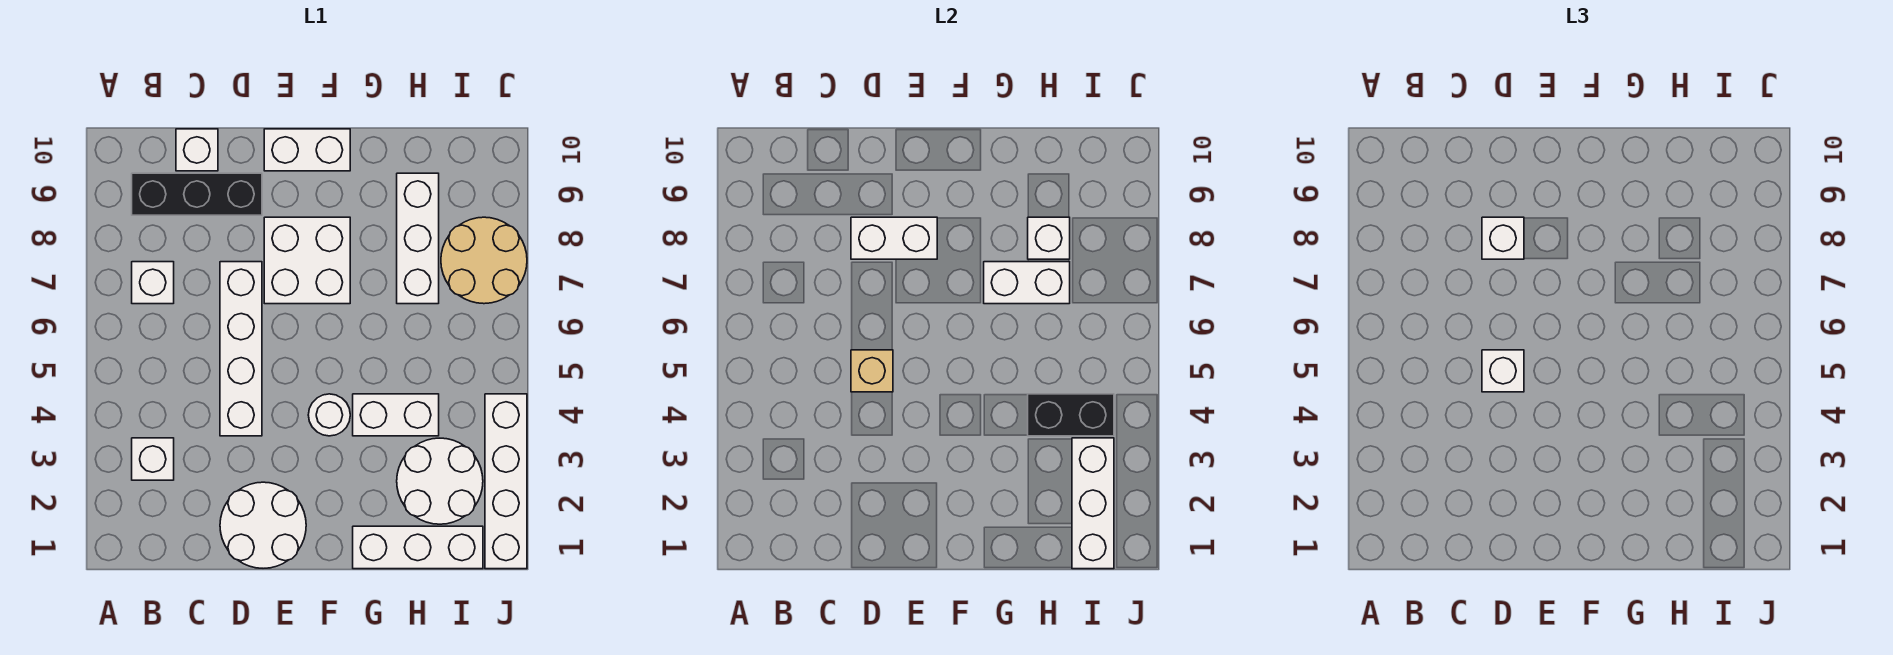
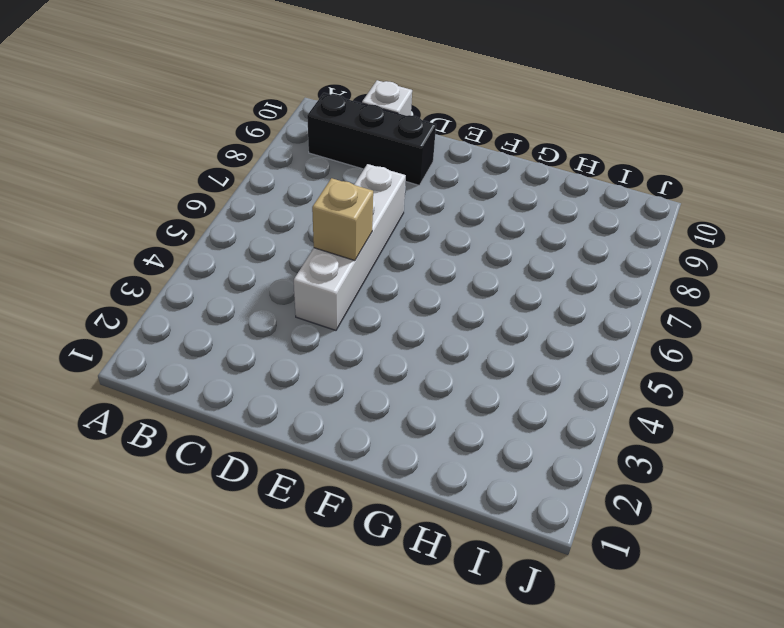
none -> white brick B3 level 1
none -> white brick B7 level 1
none -> white round brick D1:E2 level 1

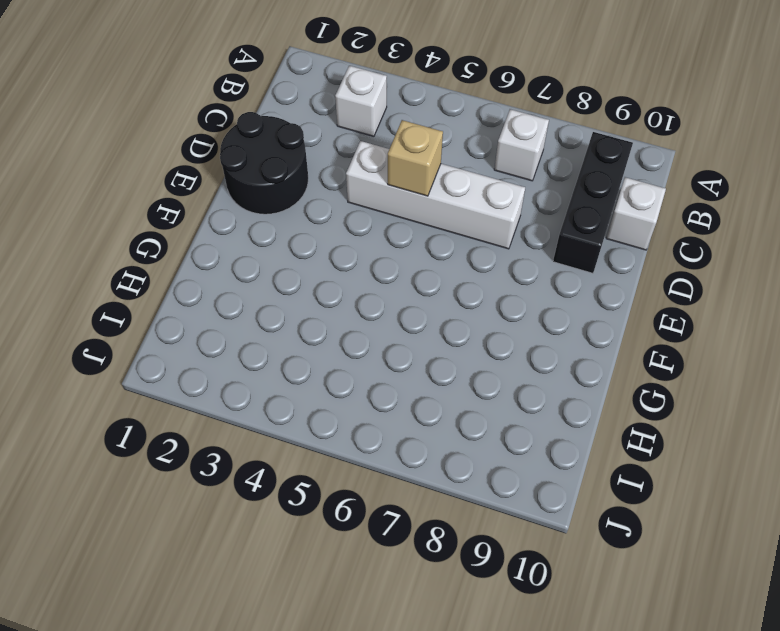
black round brick D1:E2 level 1 -> white round brick D1:E2 level 1
none -> white brick E7:F8 level 1
none -> white brick E10:F10 level 1
none -> white round brick F4 level 1

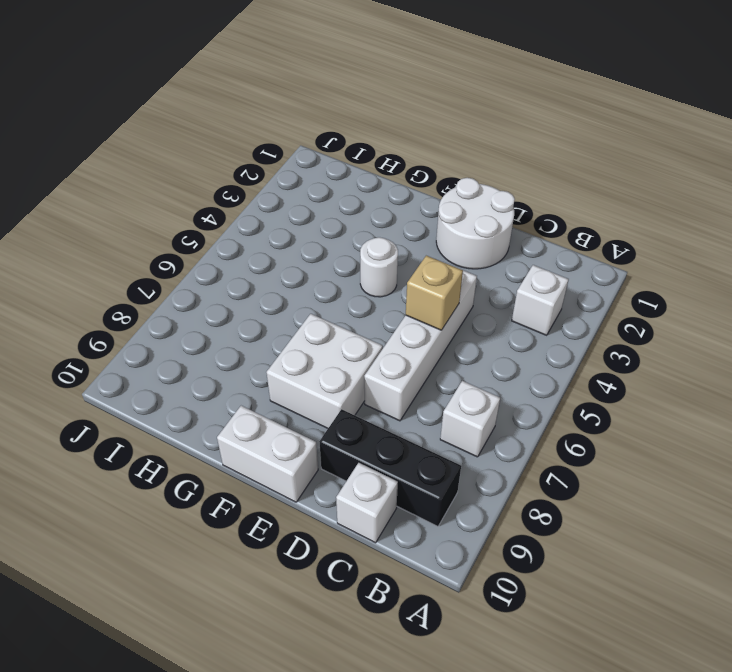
none -> white brick G1:I1 level 1
none -> white brick G4:H4 level 1
none -> white round brick H2:I3 level 1

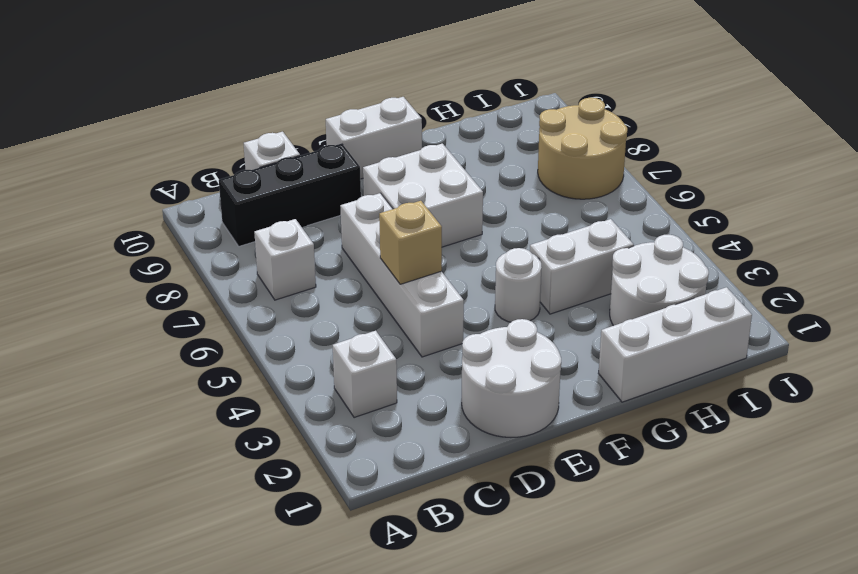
none -> white brick H7:H9 level 1
none -> white brick J1:J4 level 1
none -> white brick D8:E8 level 2

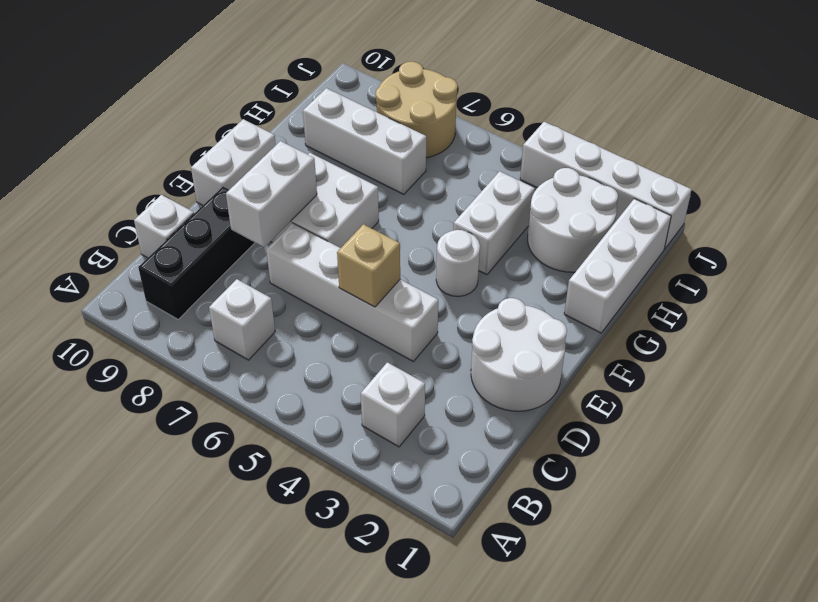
none -> white brick G7:H7 level 2
none -> black brick H4:I4 level 2
none -> white brick H8 level 2

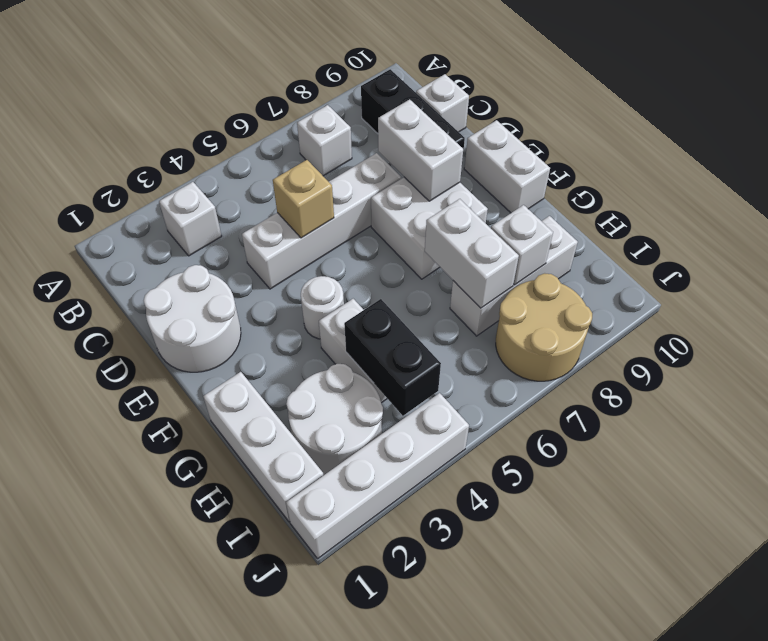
none -> white brick I1:I3 level 2
none -> white brick D5 level 3
none -> white brick D8 level 3

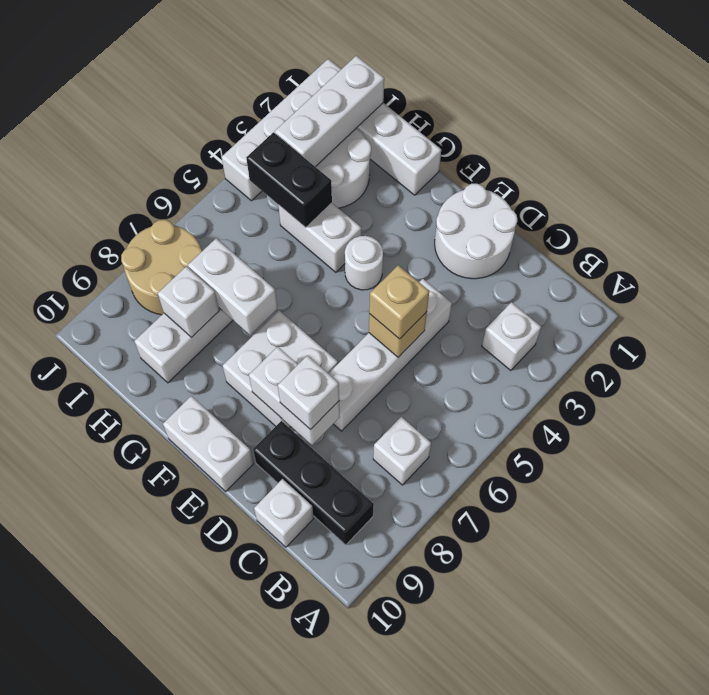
tan brick D5 level 3 -> white brick D5 level 3

